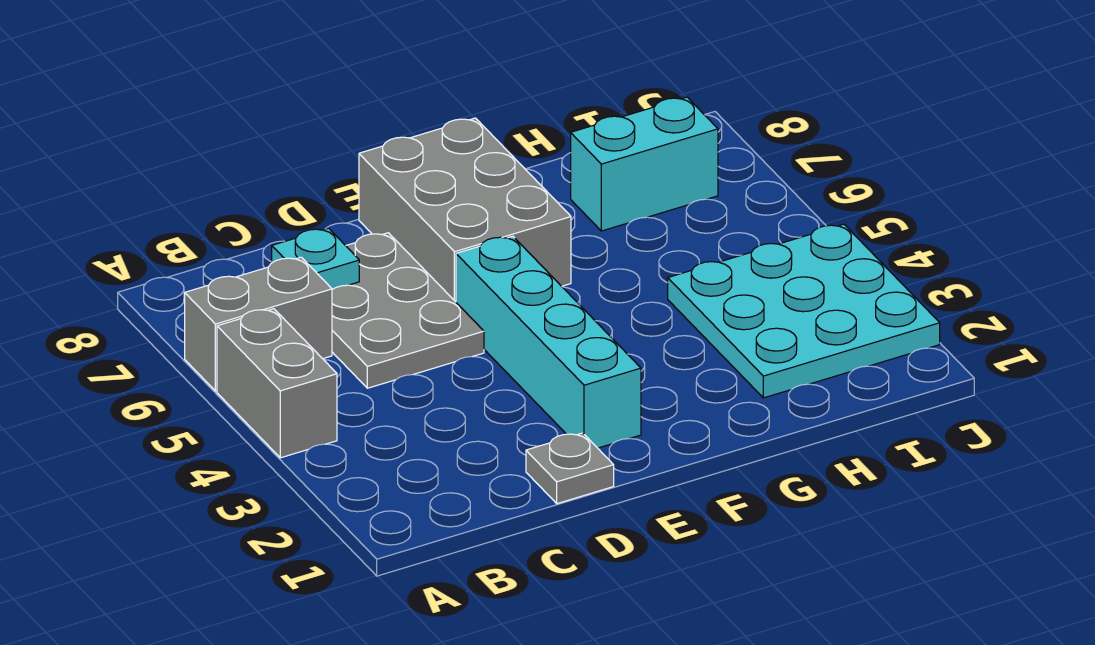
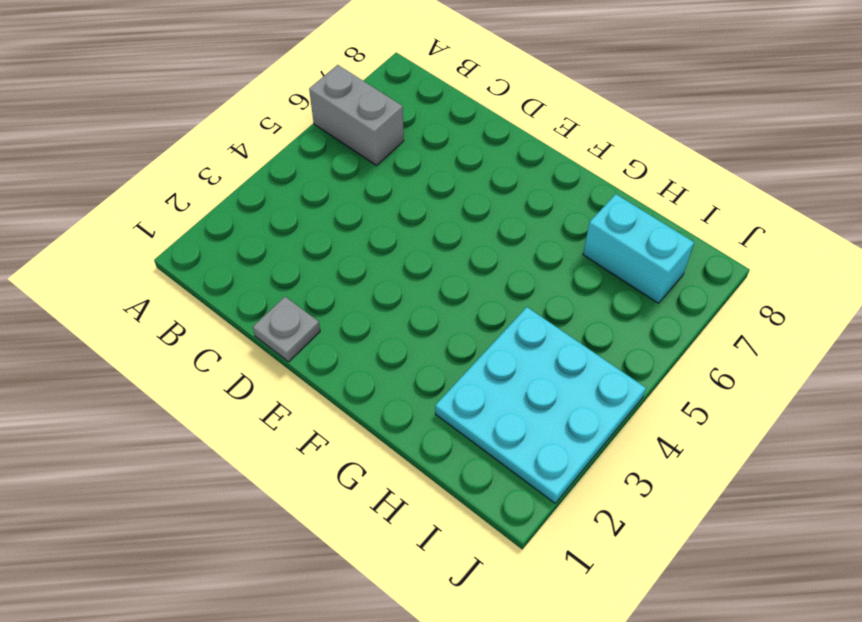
none -> grey brick A4:A5 level 1
none -> grey plate C5:D7 level 1

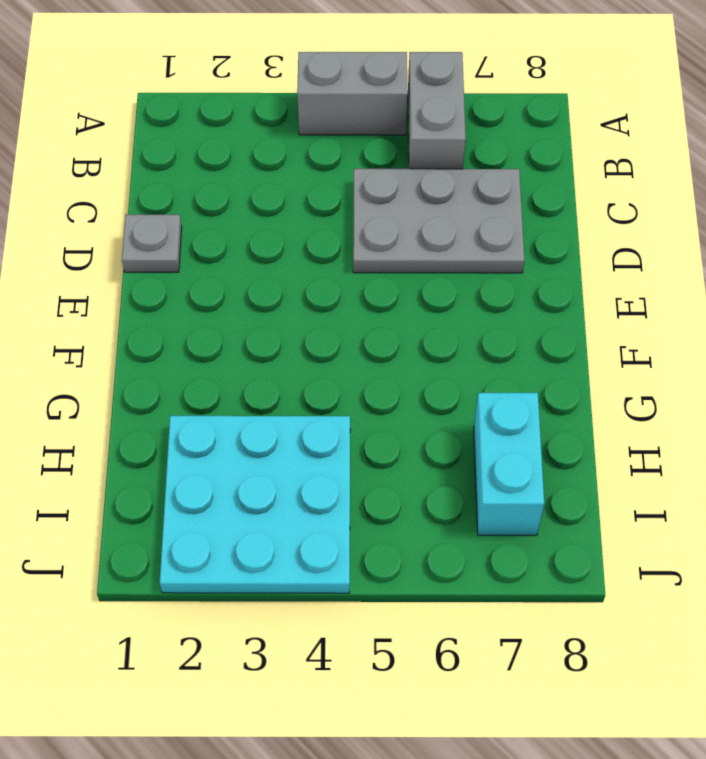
none -> cyan brick E2:E5 level 1
none -> grey brick E6:F8 level 1

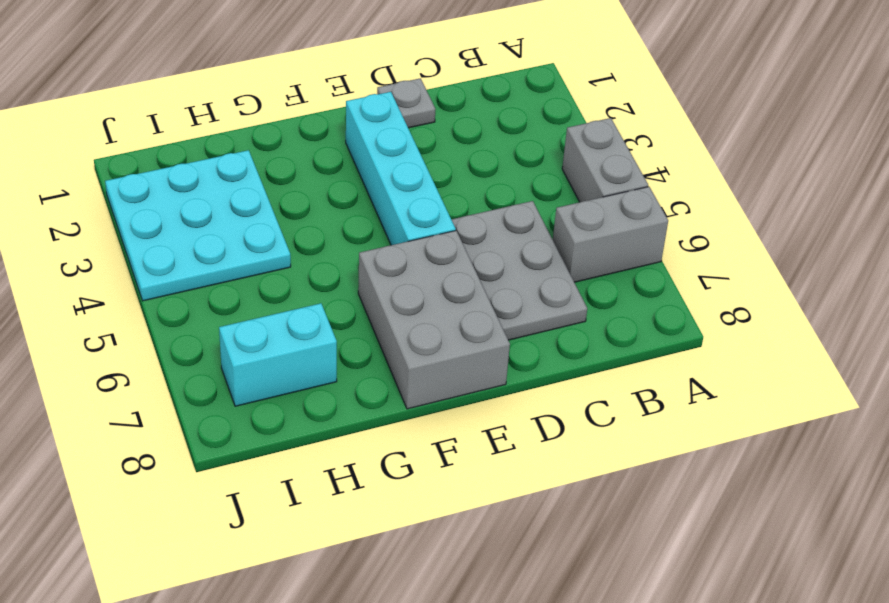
none -> cyan plate C7 level 2

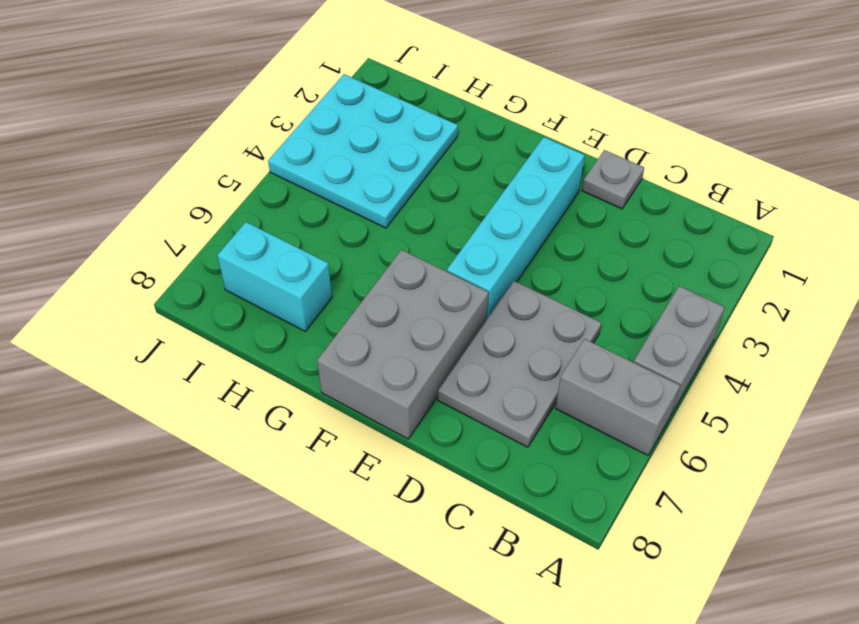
none -> cyan plate C7 level 2

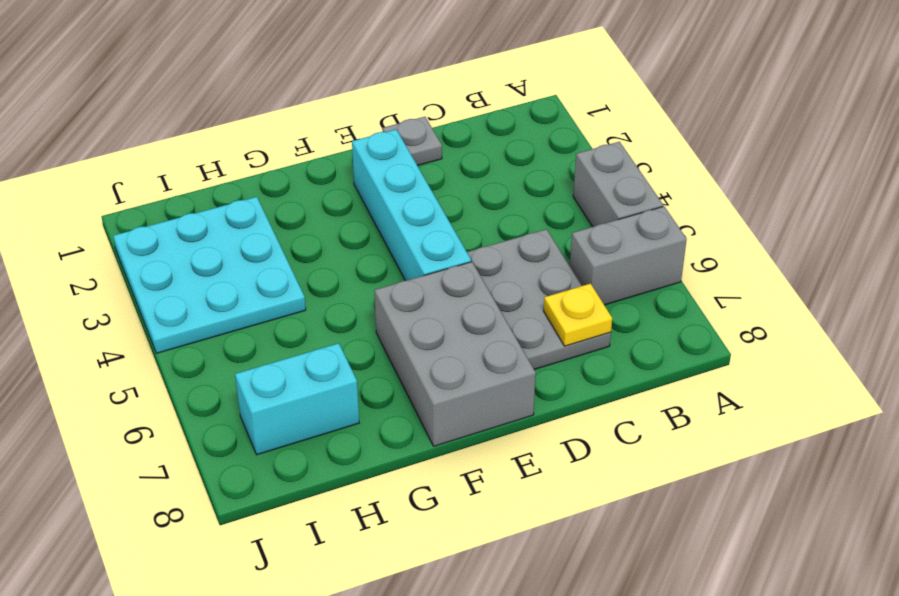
yellow plate C7 level 2 -> cyan plate C7 level 2

